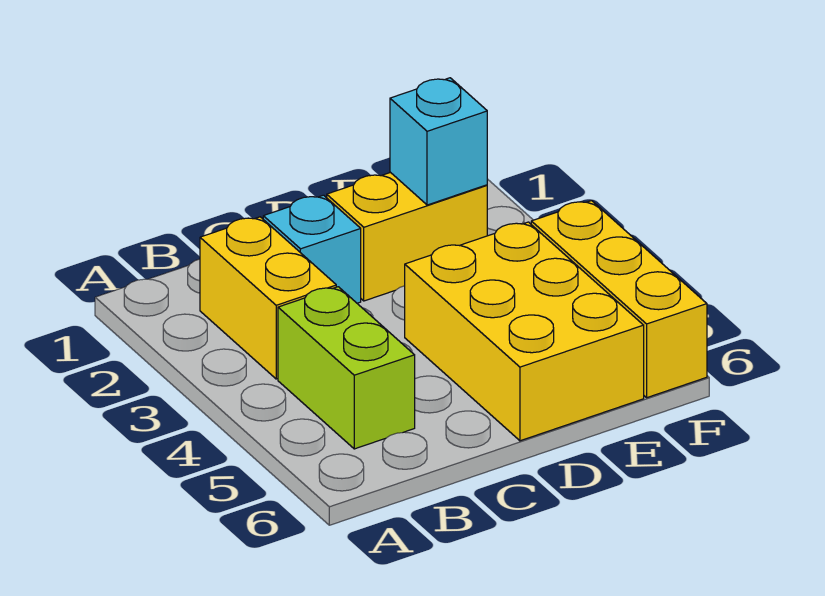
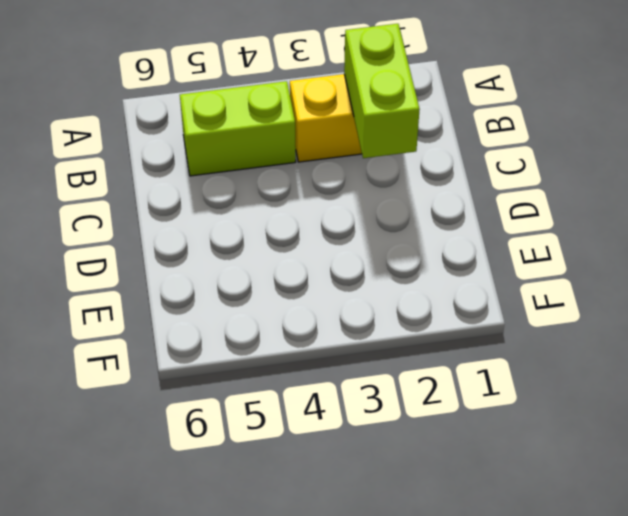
lime brick B2:C2 level 2 -> none
none -> cyan brick C2 level 1
none -> yellow brick D2:E2 level 1

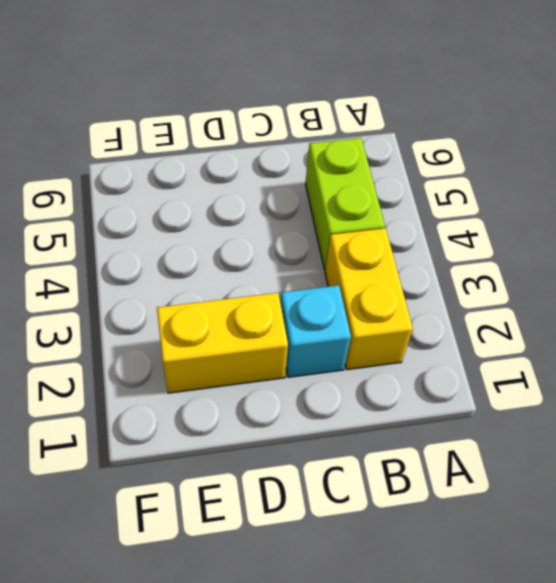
none -> yellow brick D4:E6 level 1
none -> yellow brick F4:F6 level 1

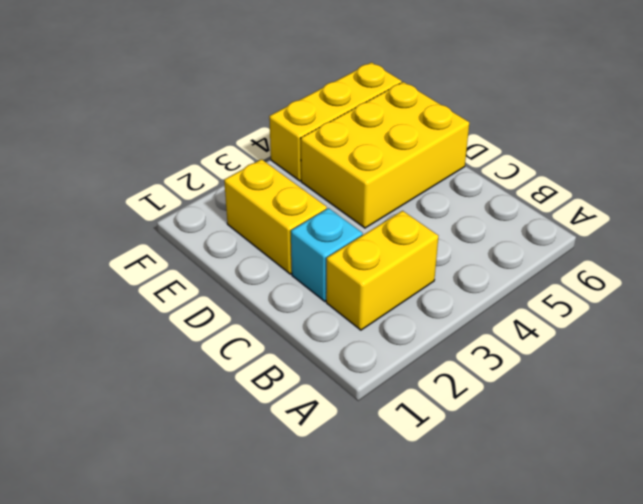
none -> lime brick B4:B5 level 1
none -> cyan brick E2 level 2

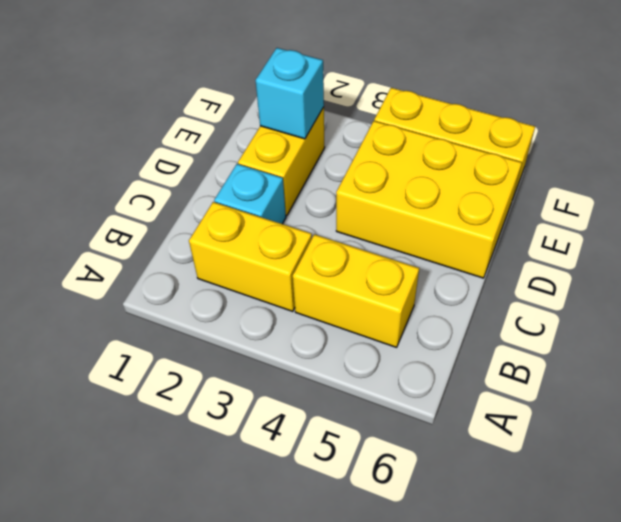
yellow brick B4:B5 level 1 -> lime brick B4:B5 level 1

